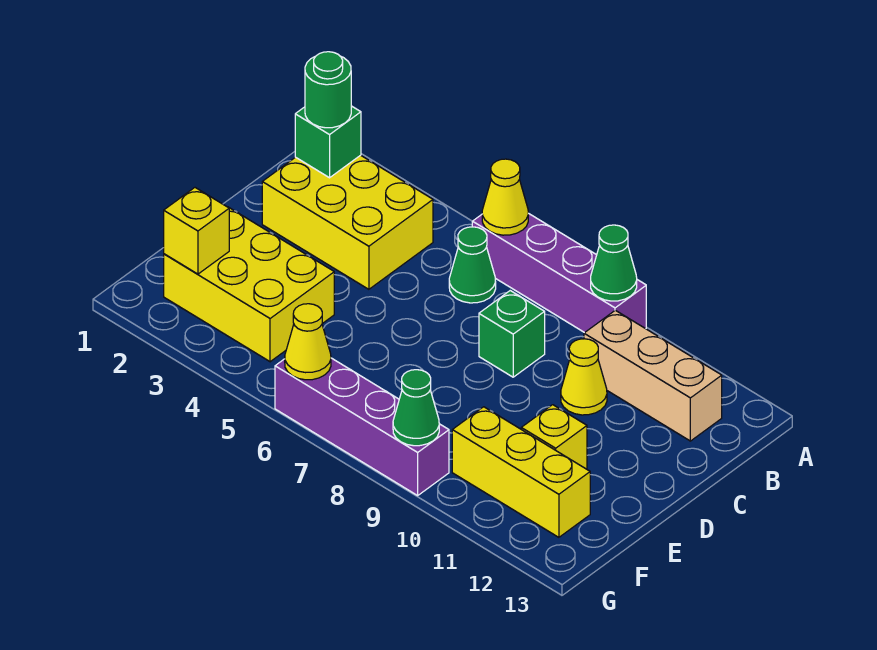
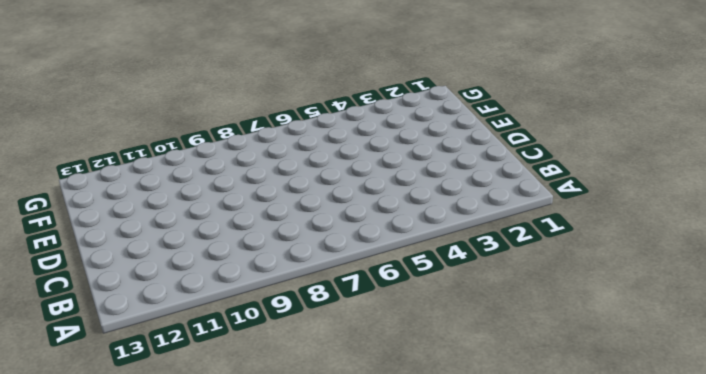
none -> purple brick A6:A9 level 1
none -> yellow brick B2:C4 level 1
none -> green cone B6 level 1

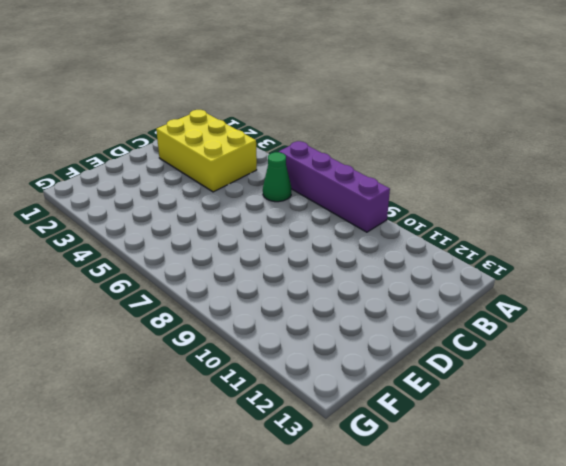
none -> tan brick B10:B12 level 1
none -> green brick C8 level 1
none -> yellow cone C10 level 1

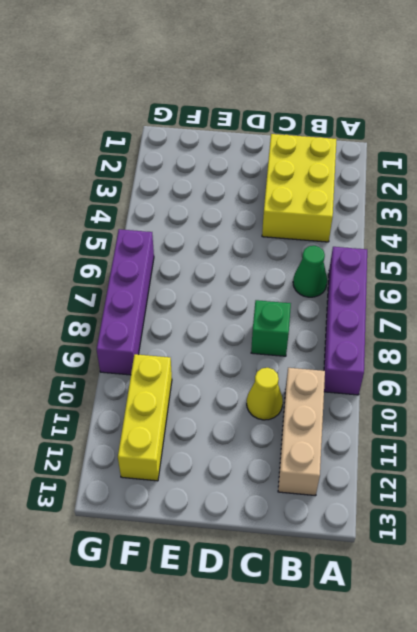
none -> yellow brick E2:F4 level 1
none -> yellow brick E11 level 1
none -> yellow cone A6 level 2

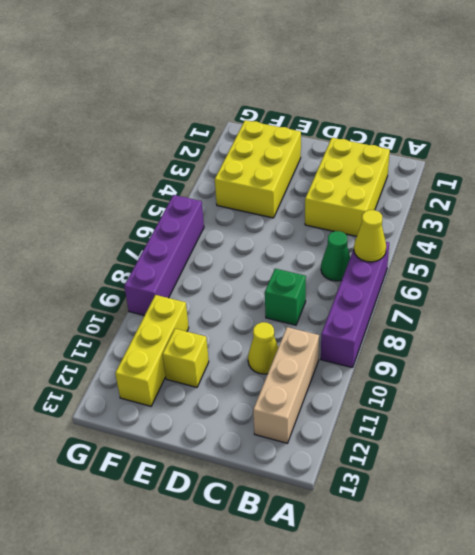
none -> green cone A9 level 2
none -> green brick B2 level 2
none -> yellow brick F2 level 2

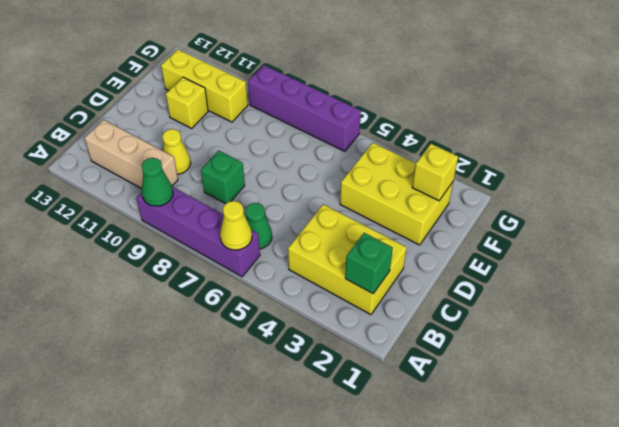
none -> yellow cone G6 level 2
none -> green cone G9 level 2
none -> green round brick B2 level 3

